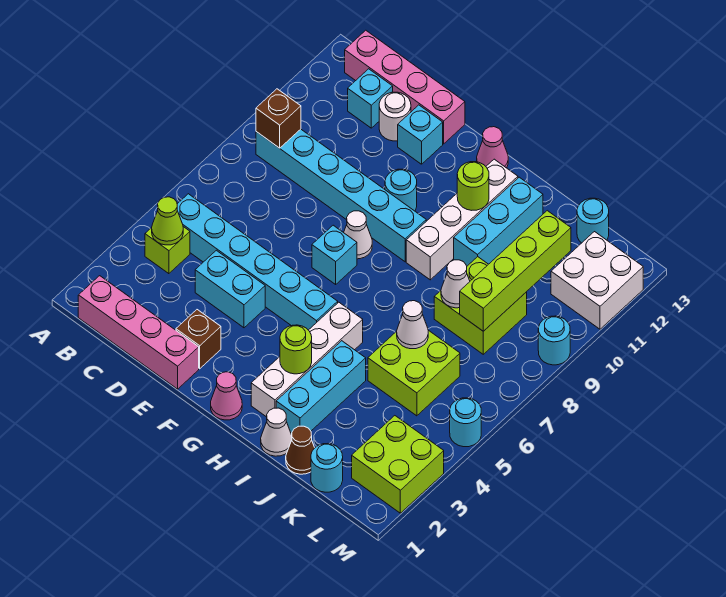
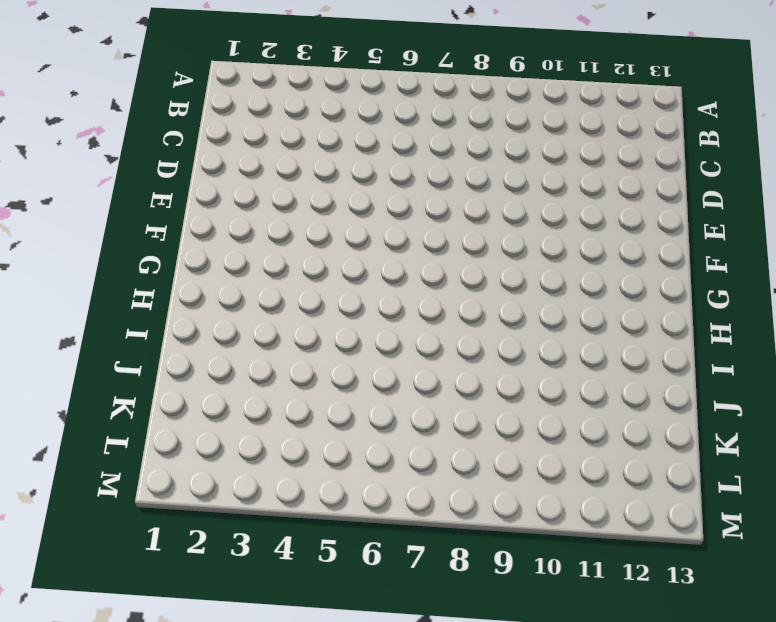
none -> pink brick B1:E1 level 1
none -> lime brick B4 level 1
none -> cyan brick B5:G5 level 1
none -> cyan brick B9:G9 level 1

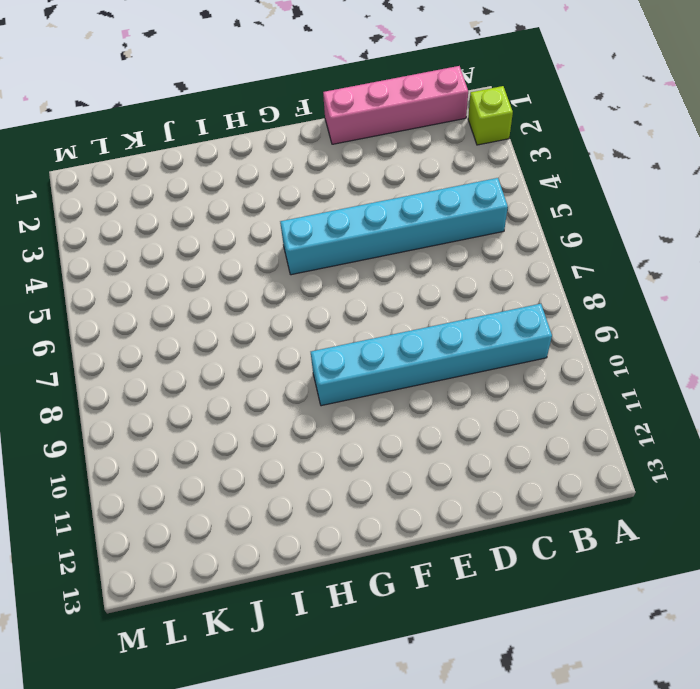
lime brick A2 level 1 -> lime brick B4 level 1
none -> pink brick B13:E13 level 1
none -> cyan brick C12 level 1
none -> cyan brick D4:E4 level 1
none -> white round brick D12 level 1

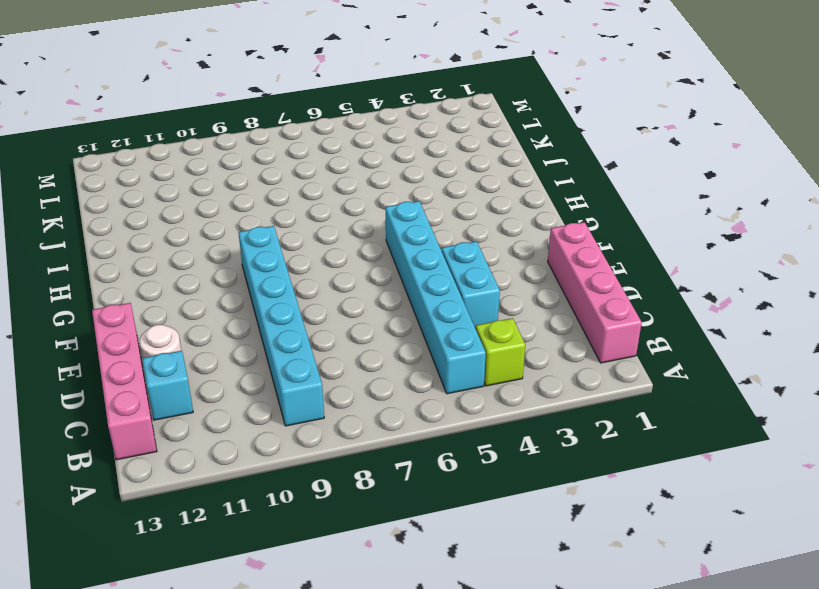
none -> brown brick E2 level 1
none -> cyan brick E12 level 1
none -> cyan brick F7 level 1
none -> white cone F8 level 1

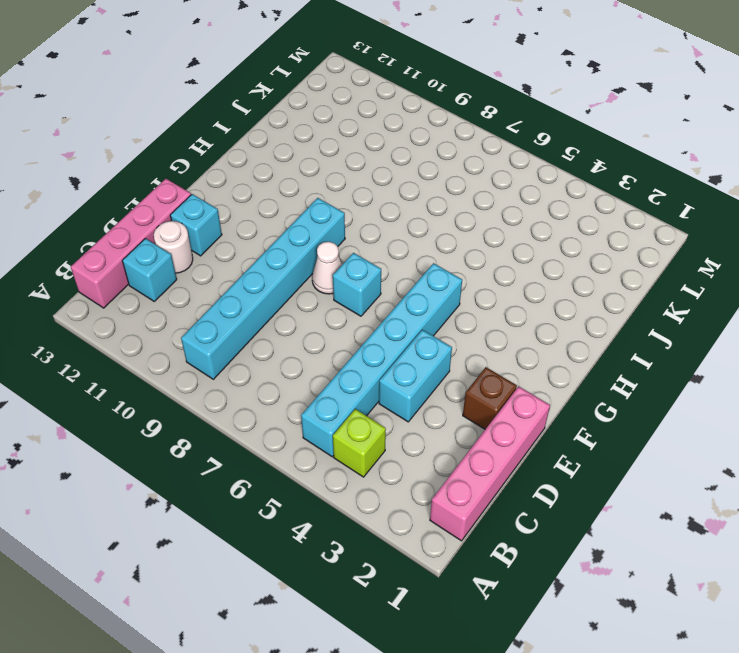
none -> cyan round brick F10 level 1
none -> pink cone G1 level 1
none -> pink cone G13 level 1
none -> white brick H2:H5 level 1

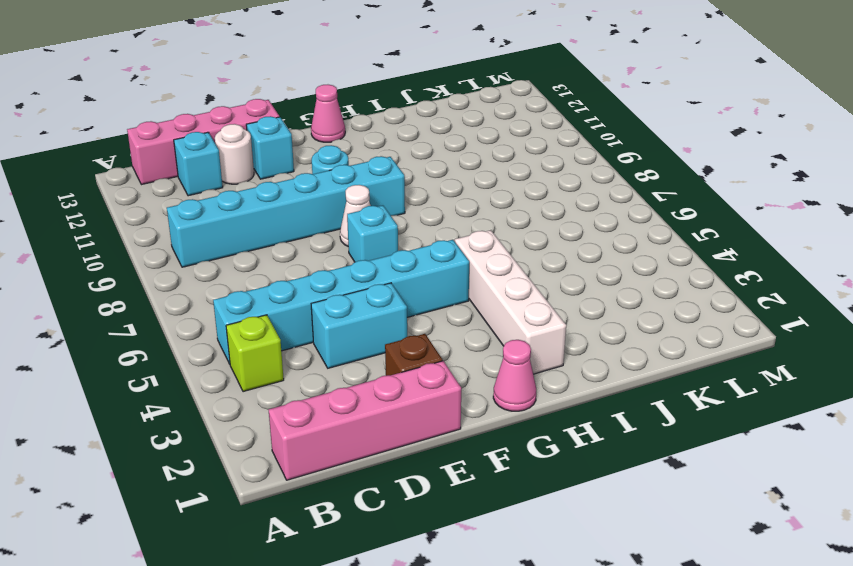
none -> white brick H9:H12 level 1
none -> white cone I1 level 1
none -> cyan brick I2:I4 level 1
none -> cyan brick I10:I12 level 1

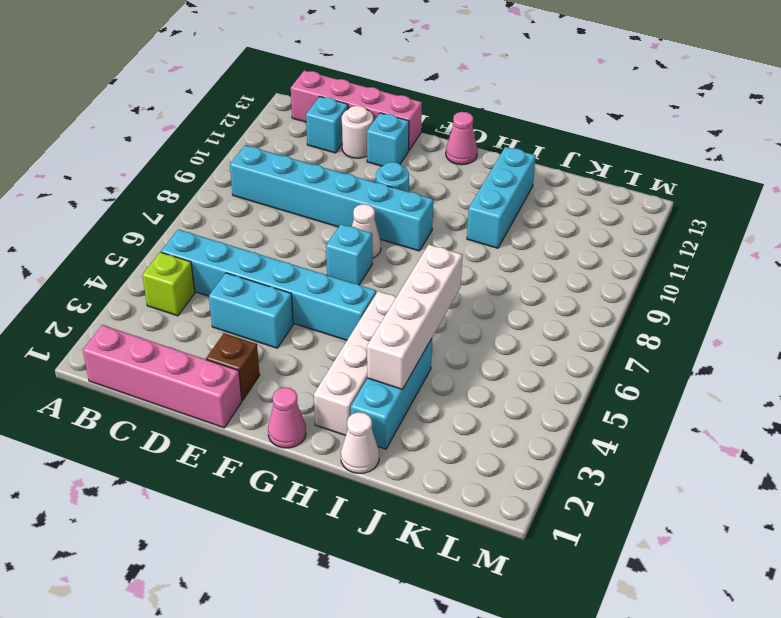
white brick I3:I6 level 2 -> white brick H9:H12 level 1
none -> brown cone J1 level 1
none -> lime brick J5:K6 level 1
none -> lime brick J8:K9 level 1
none -> cyan round brick K1 level 1

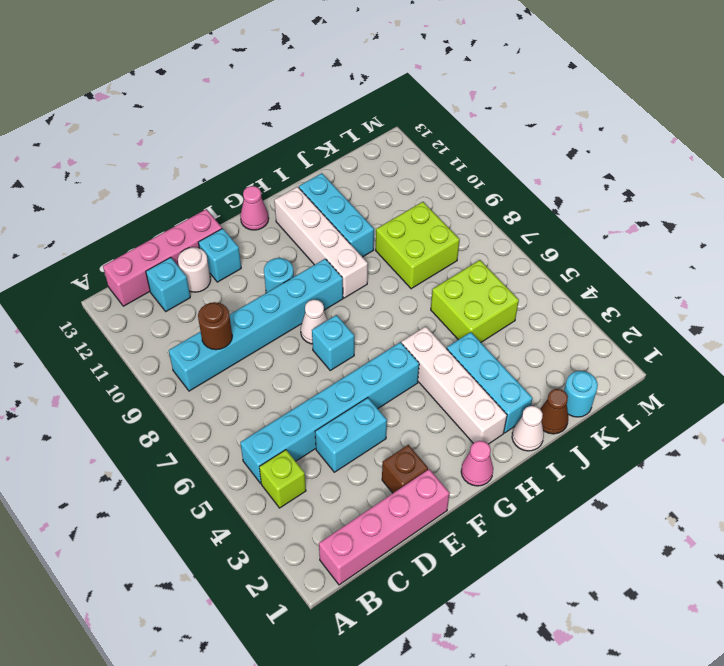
brown round brick C9 level 2 -> none
none -> cyan round brick K13 level 1
none -> lime brick L2:M3 level 1
none -> white brick L11:M12 level 1
none -> cyan round brick M5 level 1

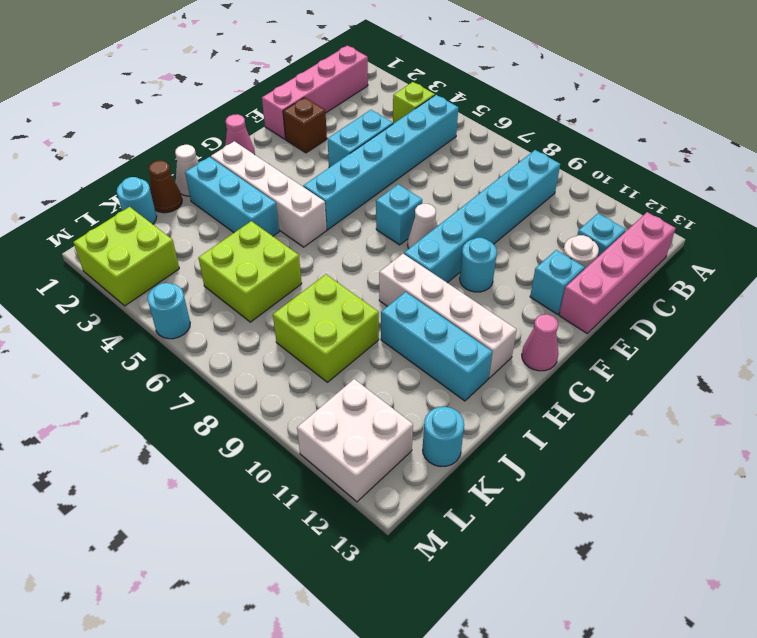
none -> cyan round brick M9 level 1
none -> lime cone B4 level 2
none -> brown brick B9 level 2
none -> lime round brick H3 level 2

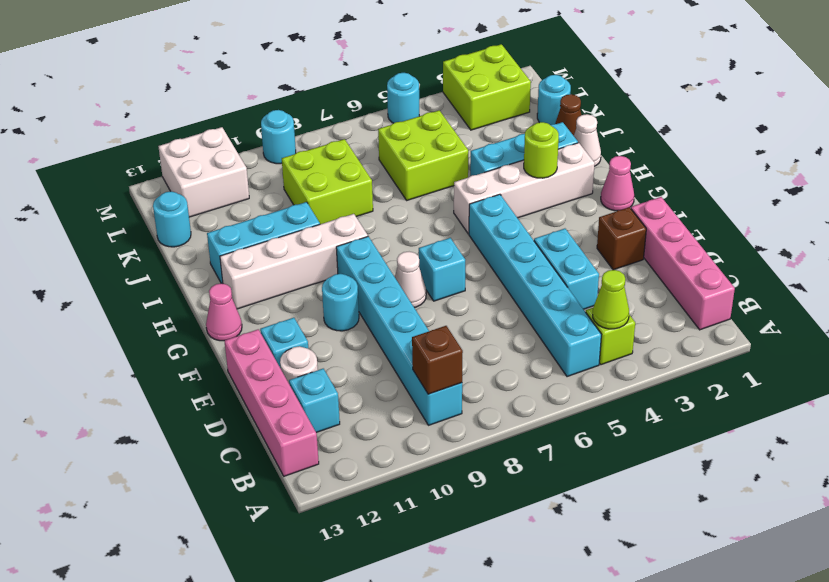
none -> lime round brick H11 level 2
none -> white cone J6 level 2
none -> white cone J8 level 2
none -> lime brick K8:K11 level 2

